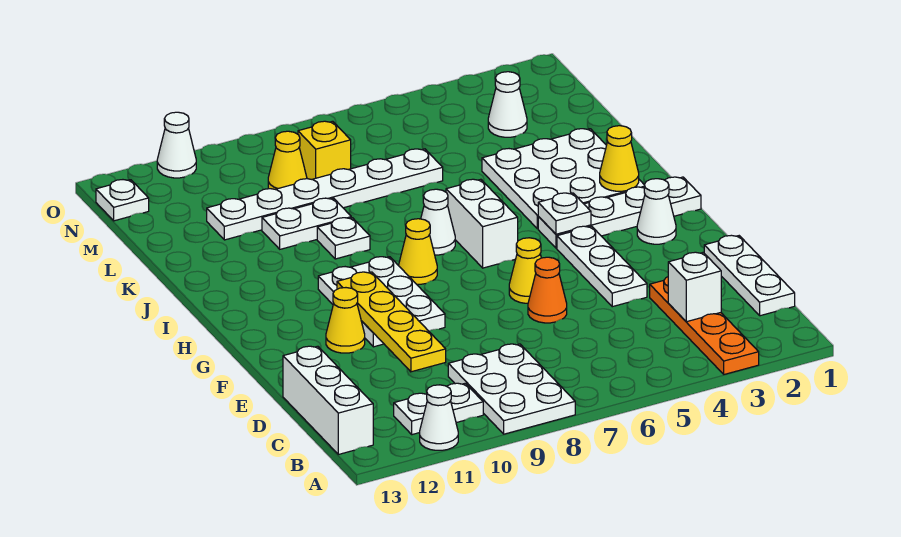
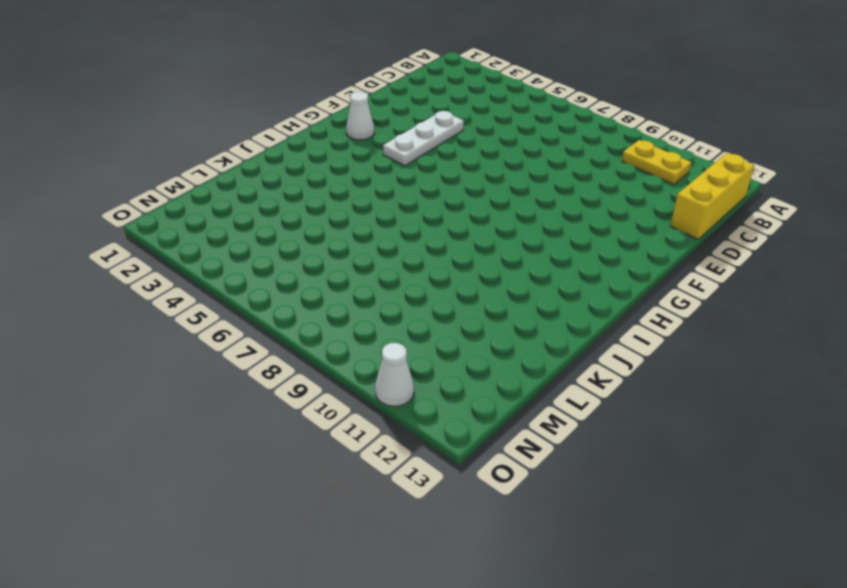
yellow plate B10:B11 level 1 -> white plate B10:B11 level 1
yellow brick B13:D13 level 1 -> white brick B13:D13 level 1
none -> orange plate A3:D3 level 1
none -> white plate A8:C9 level 1
none -> white cone A11 level 1

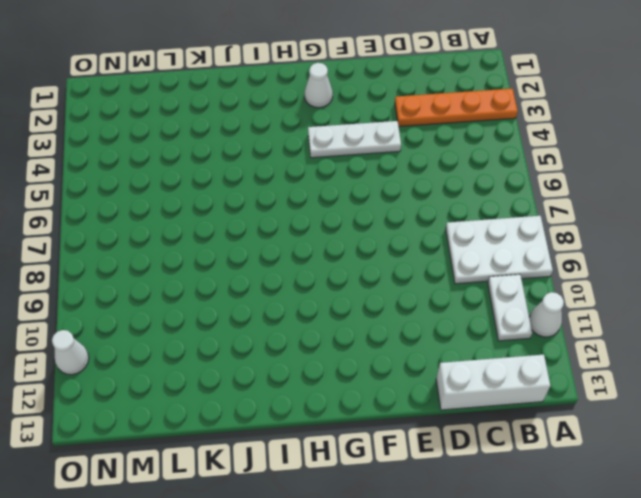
none -> white plate C1:E1 level 1
none -> orange cone E6 level 1
none -> yellow cone F6 level 1

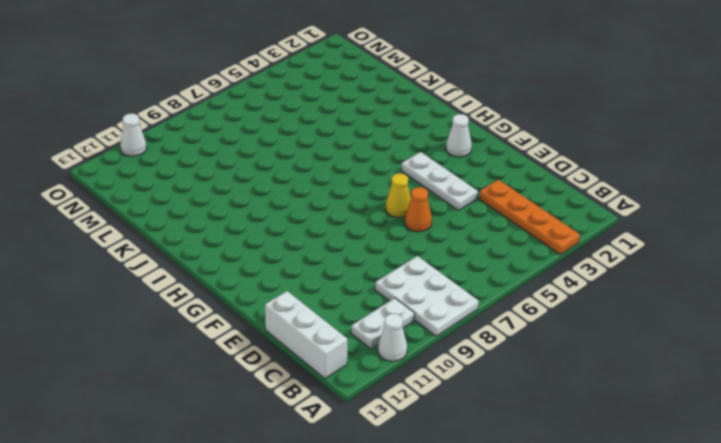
none -> white plate C1:E1 level 1
none -> white plate F9:H10 level 1
none -> yellow cone F11 level 1

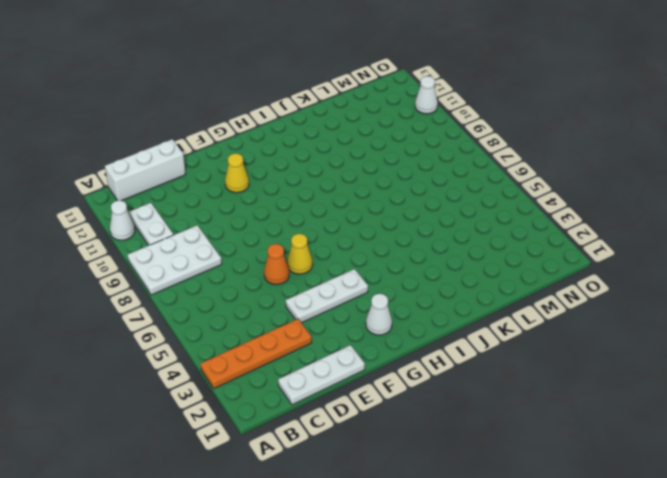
none -> white plate F9:H10 level 1
none -> white plate H1:H4 level 1
none -> white brick H6:I6 level 1

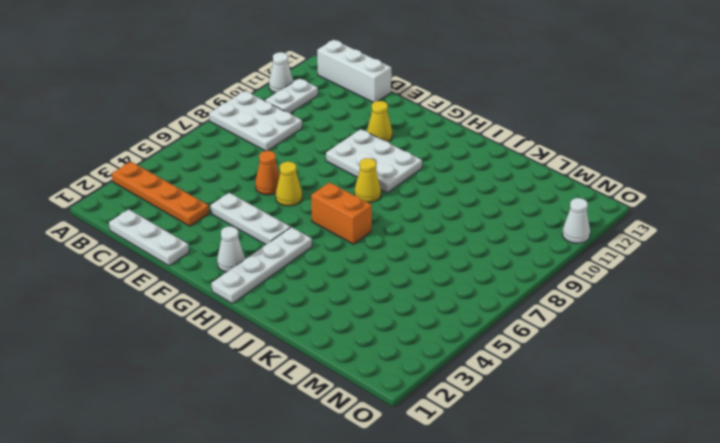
orange brick H6:I6 level 1 -> white brick H6:I6 level 1
none -> white plate I2:K4 level 1
none -> white cone I7 level 1
none -> white plate J9 level 1

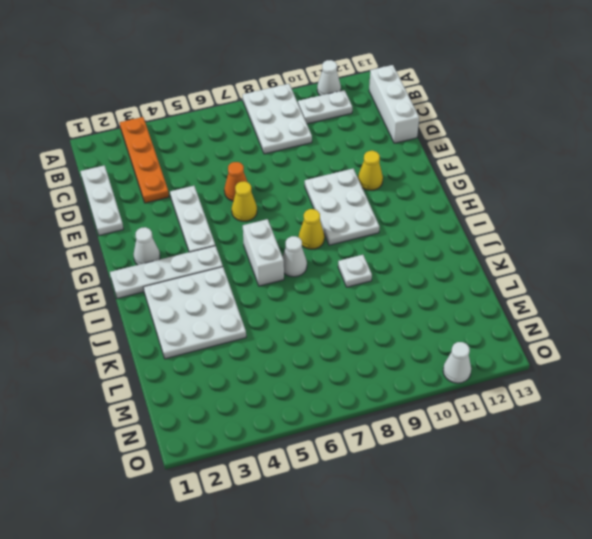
none -> white plate K9:K10 level 1
none -> white plate L6:L11 level 1
none -> white cone M3 level 1

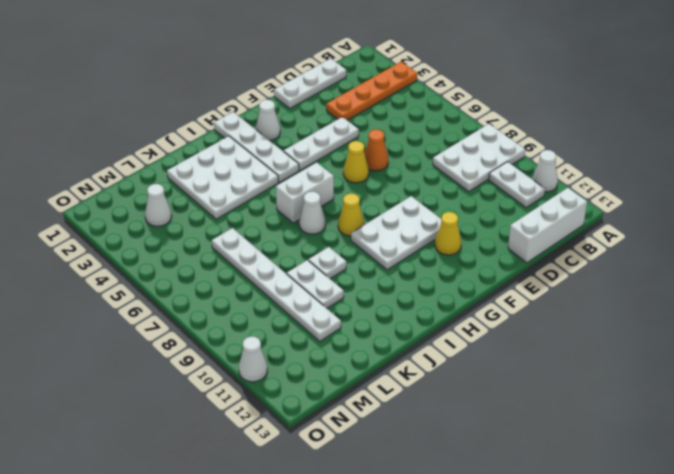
none -> yellow brick M8 level 1
none -> yellow cone M9 level 1
none -> white plate N13 level 1

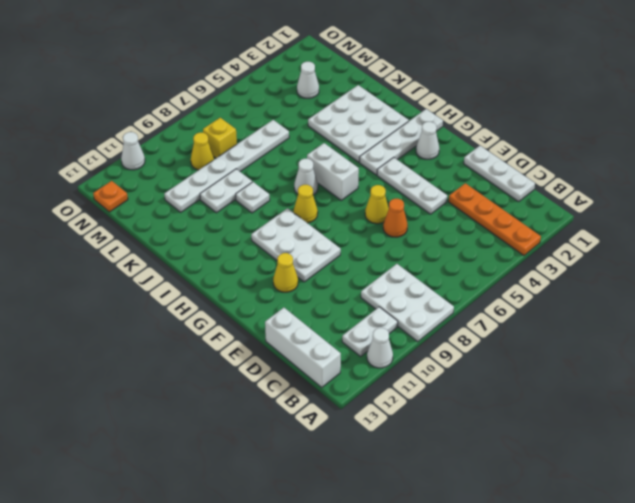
orange plate N13 level 1 -> white plate N13 level 1
none -> white brick C3 level 2
none -> yellow plate D10:G10 level 2
none -> white plate H4 level 2

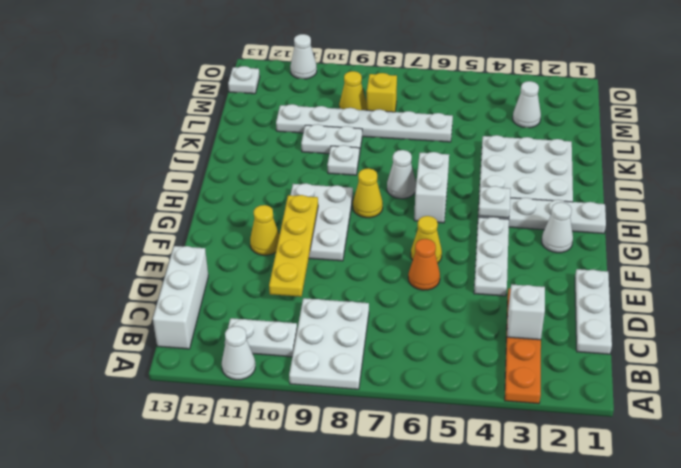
none -> yellow cone I2 level 2

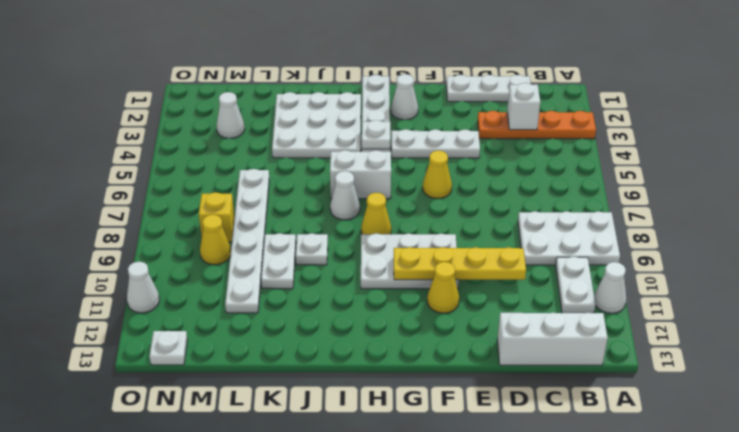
none -> orange cone E6 level 1
none -> yellow cone I2 level 2

